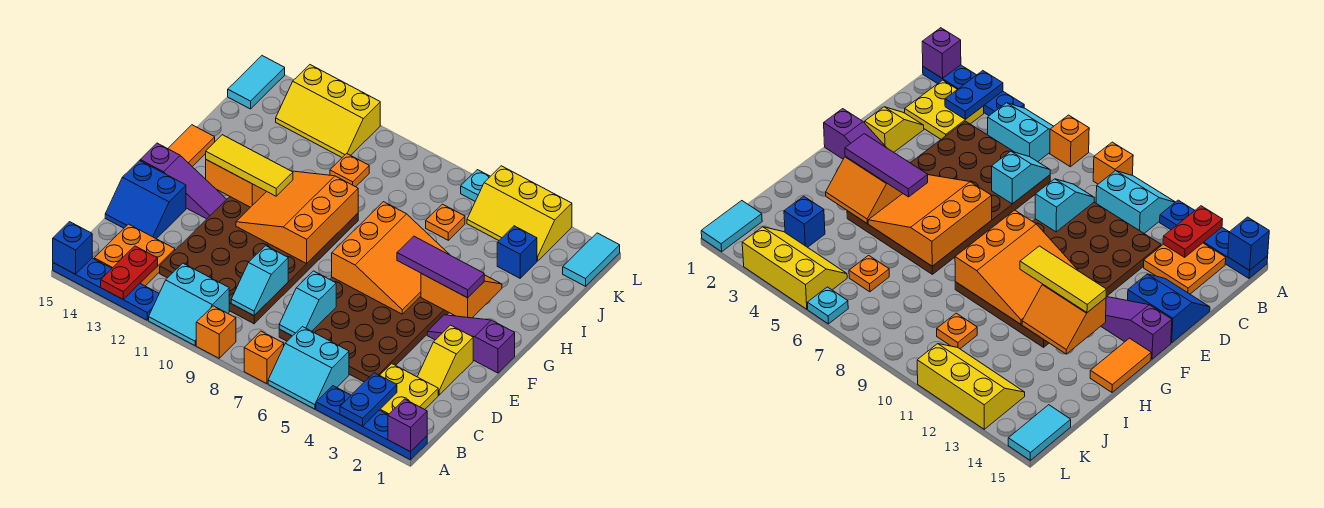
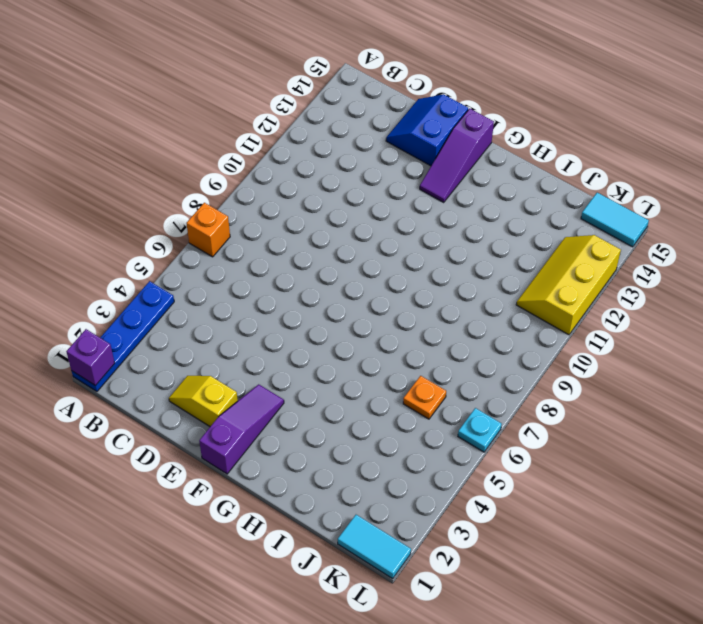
none -> cyan slope A5:B6 level 1 top B
none -> orange brick A9 level 1
none -> cyan slope A10:B11 level 1 top B
none -> blue plate A12:A15 level 1

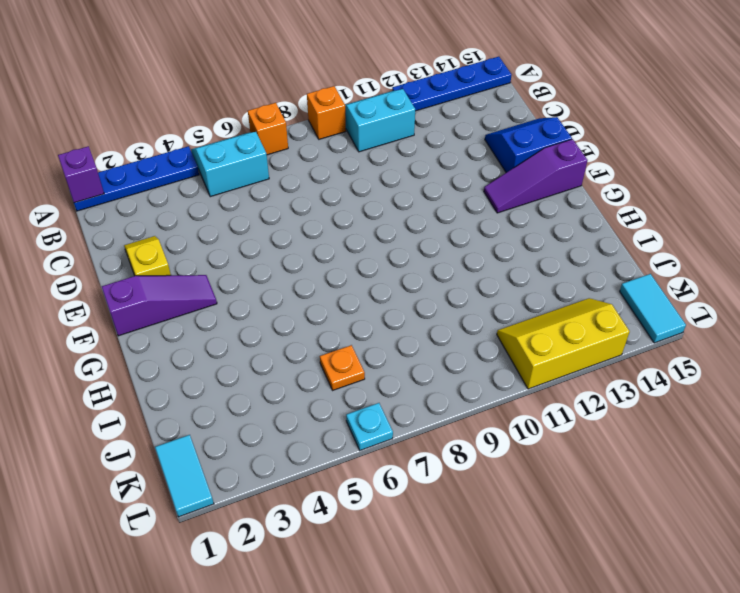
none -> yellow plate B2:C3 level 1
none -> orange plate B13:C14 level 1
none -> brown plate C4:H7 level 1
none -> brown plate C9:H12 level 1

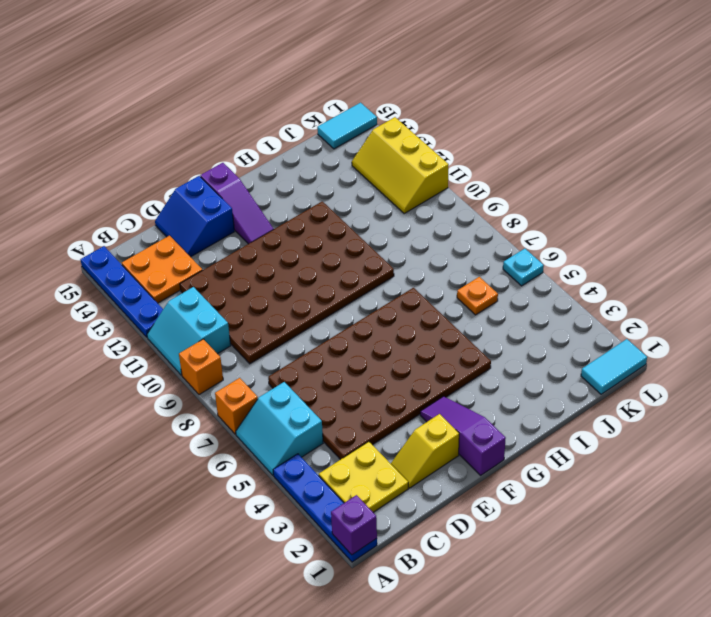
none -> orange tile G15:H15 level 1
none -> blue brick J3 level 1
none -> orange plate J10 level 1
none -> yellow slope K3:L5 level 1 top L

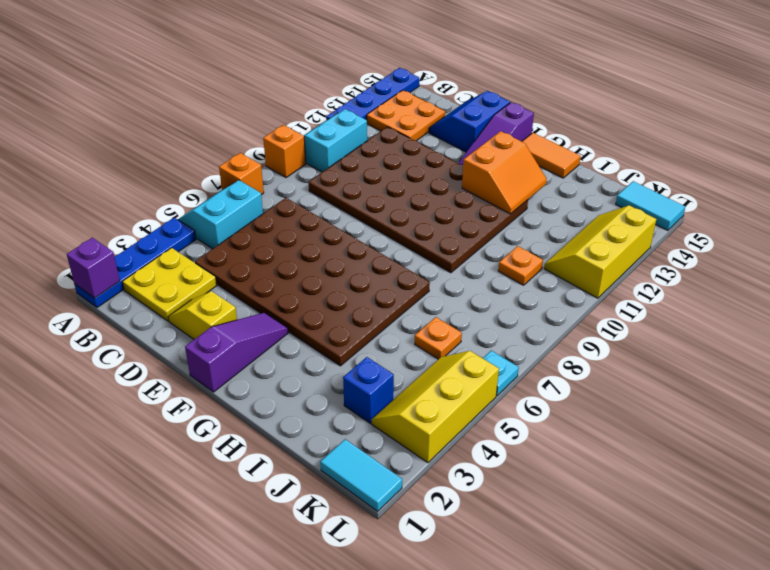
none -> blue plate A3:B3 level 2
none -> red plate A13:B13 level 2
none -> blue brick A15 level 2
none -> cyan slope C7:D7 level 2 top D

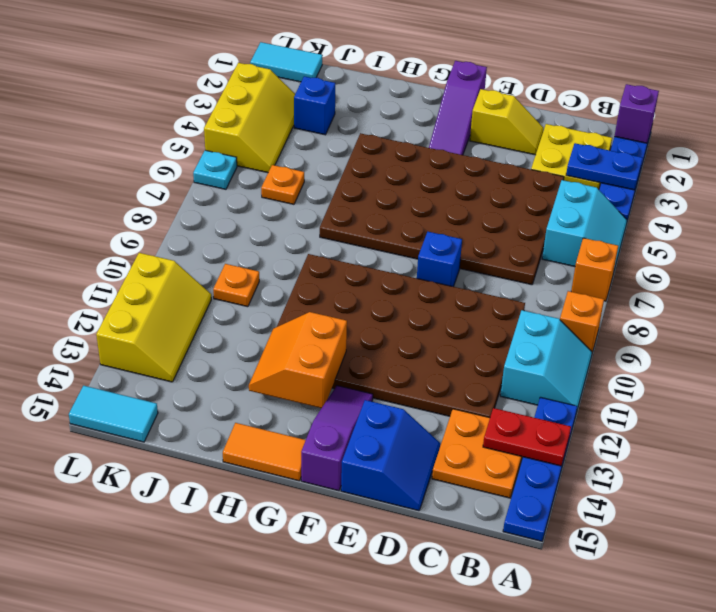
blue brick E8 level 1 -> blue brick A15 level 2
none -> cyan slope C7:D7 level 2 top D
none -> cyan slope C9:D9 level 2 top D
none -> orange slope F5:H7 level 2 top 7
none -> orange slope F9:H11 level 2 top 9

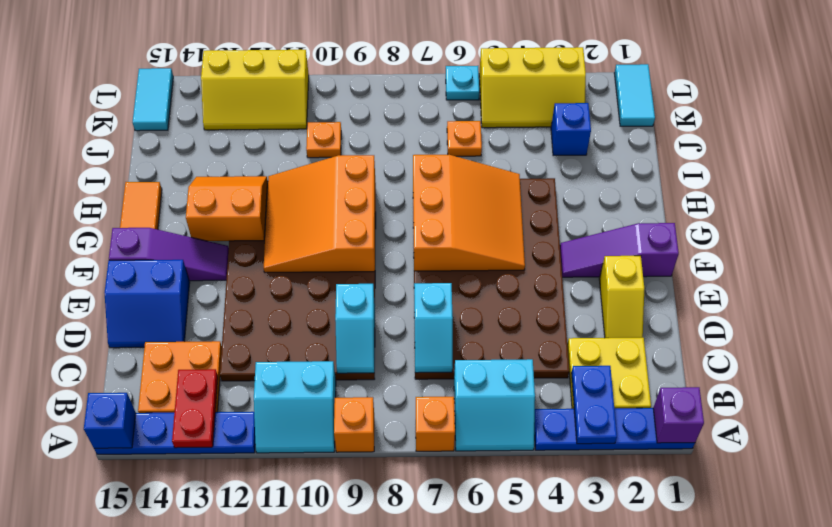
none -> orange slope G3:H4 level 2 top G
none -> purple tile G3:G5 level 3
none -> yellow tile G11:G13 level 3

